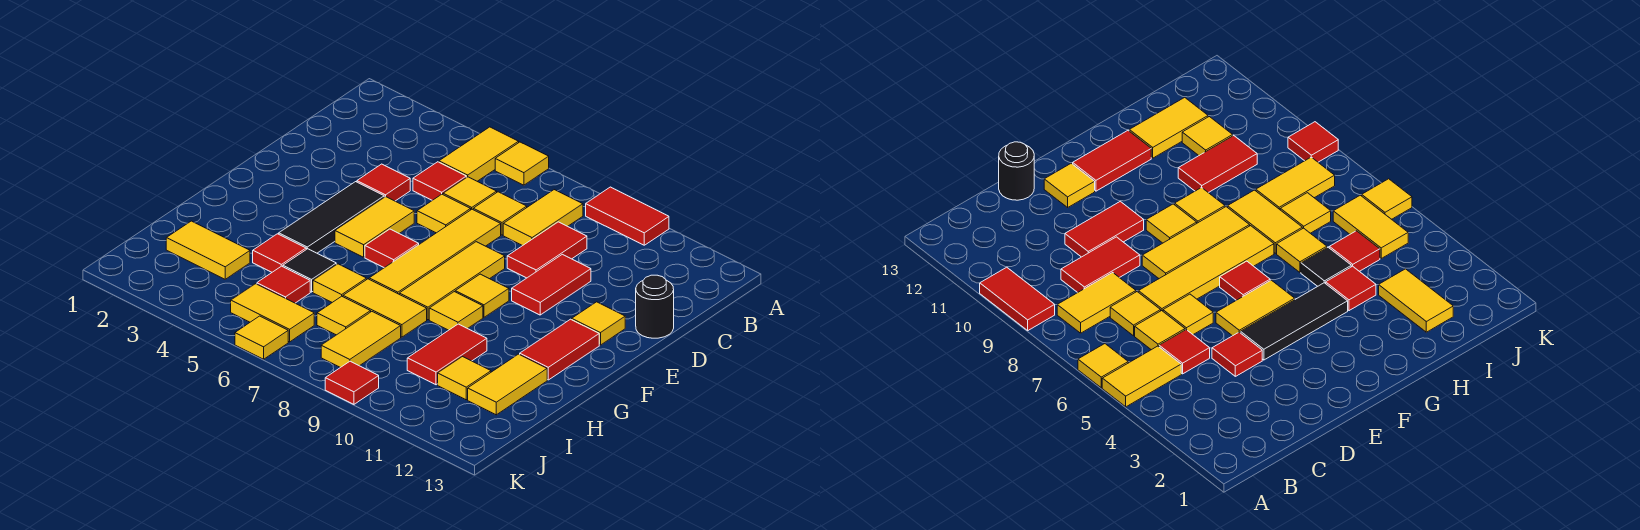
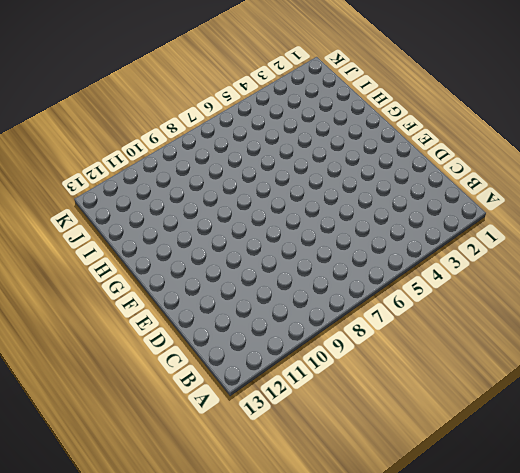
none -> yellow tile A5:B5 level 1
none -> yellow tile A6 level 1
none -> red tile A9:A10 level 1
none -> yellow tile B8:C8 level 1

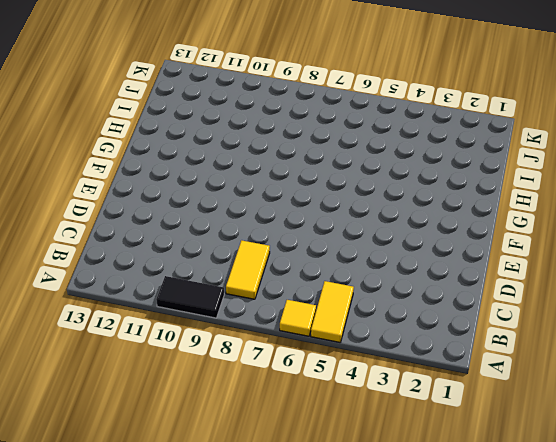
black tile A9:A10 level 1 -> red tile A9:A10 level 1
none -> red tile C5 level 1
none -> yellow tile C6 level 1
none -> yellow tile C7 level 1
none -> red tile C9:D9 level 1

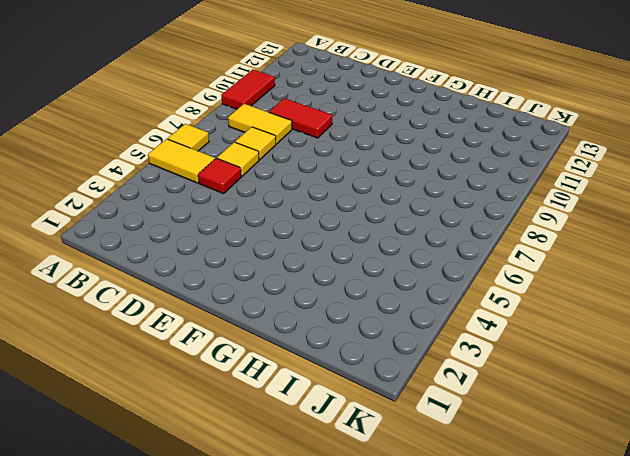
none -> red tile D4 level 1
none -> yellow tile D6 level 1
none -> yellow tile D7:G7 level 1
none -> red tile D10:E10 level 1

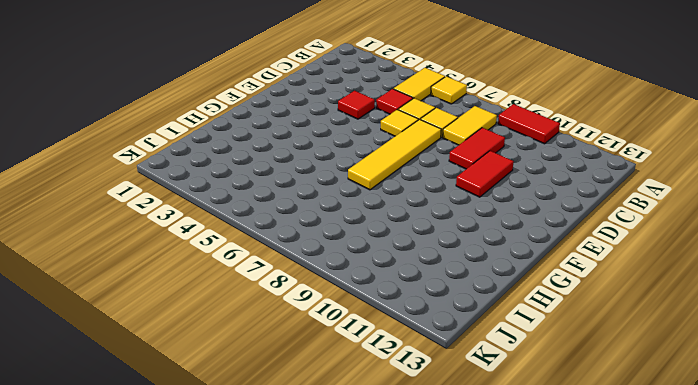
none -> black round brick D13 level 1
none -> black tile E4:G4 level 1
none -> yellow tile E5:F5 level 1
none -> yellow tile E8:G8 level 1

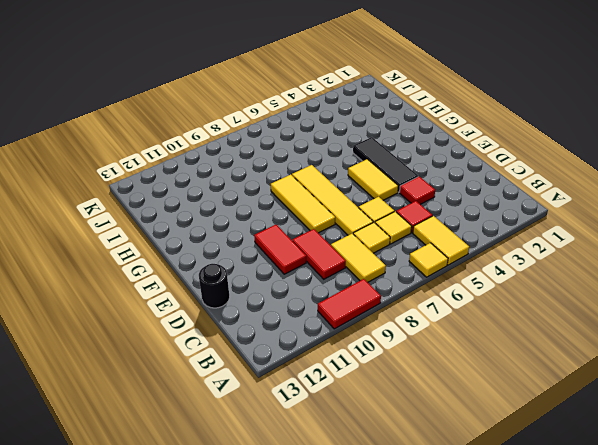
none -> yellow tile E12 level 1
none -> red tile F6 level 1
none -> yellow tile F9 level 1
none -> red tile F12:G12 level 1

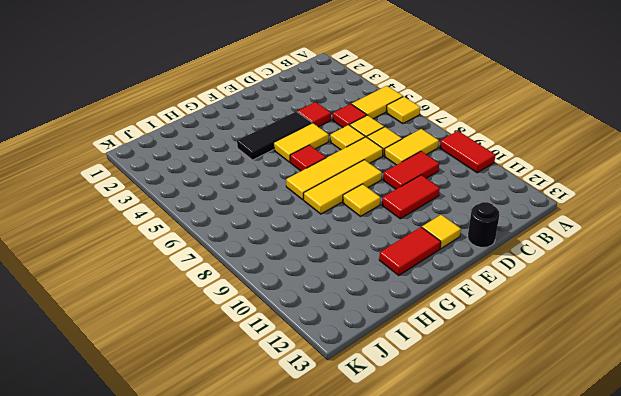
none -> yellow tile G9 level 1
none -> red tile H4 level 1
none -> black tile H5 level 1
none -> yellow tile H6 level 1

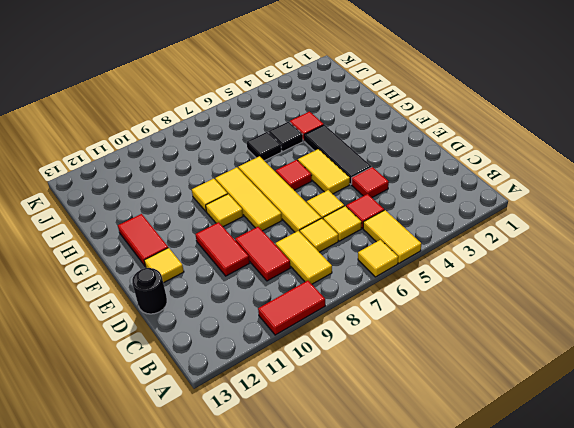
black tile H6 level 1 -> yellow tile H6 level 1
none -> yellow tile H7:H8 level 1
none -> red tile H10:I10 level 1
none -> yellow tile H12:I12 level 1
none -> yellow tile I2:I3 level 1

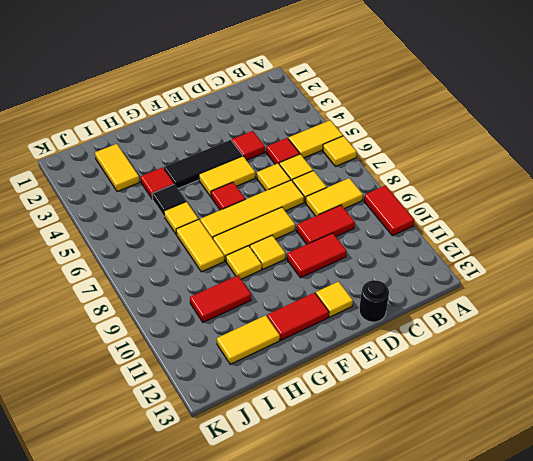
none -> red tile I5 level 1
none -> yellow tile I7 level 1
none -> yellow tile I8:J8 level 1
none -> yellow tile I11 level 1

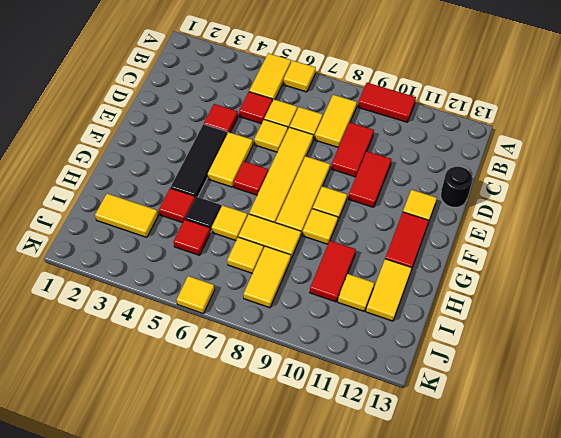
none -> yellow tile J5:J6 level 1
none -> red tile K9 level 1

